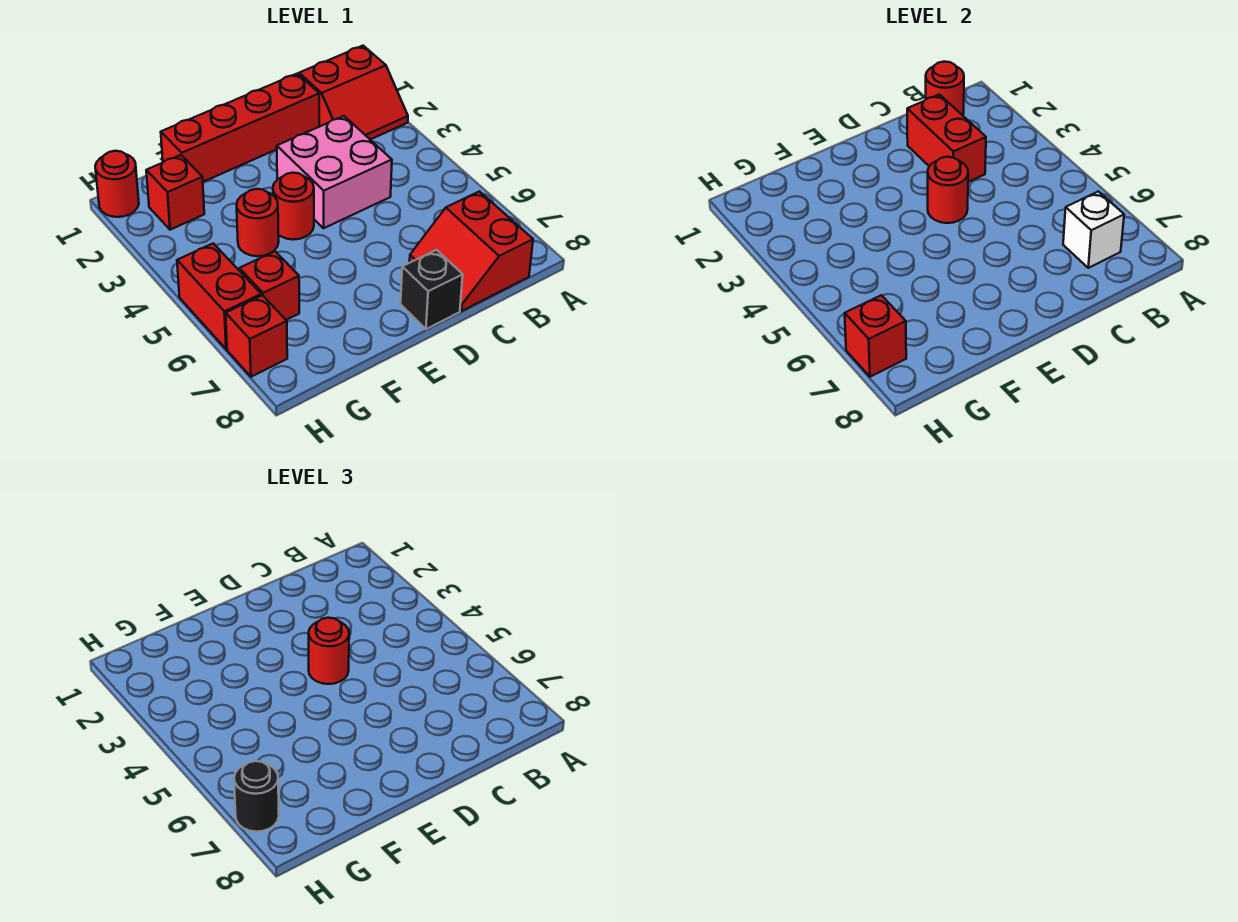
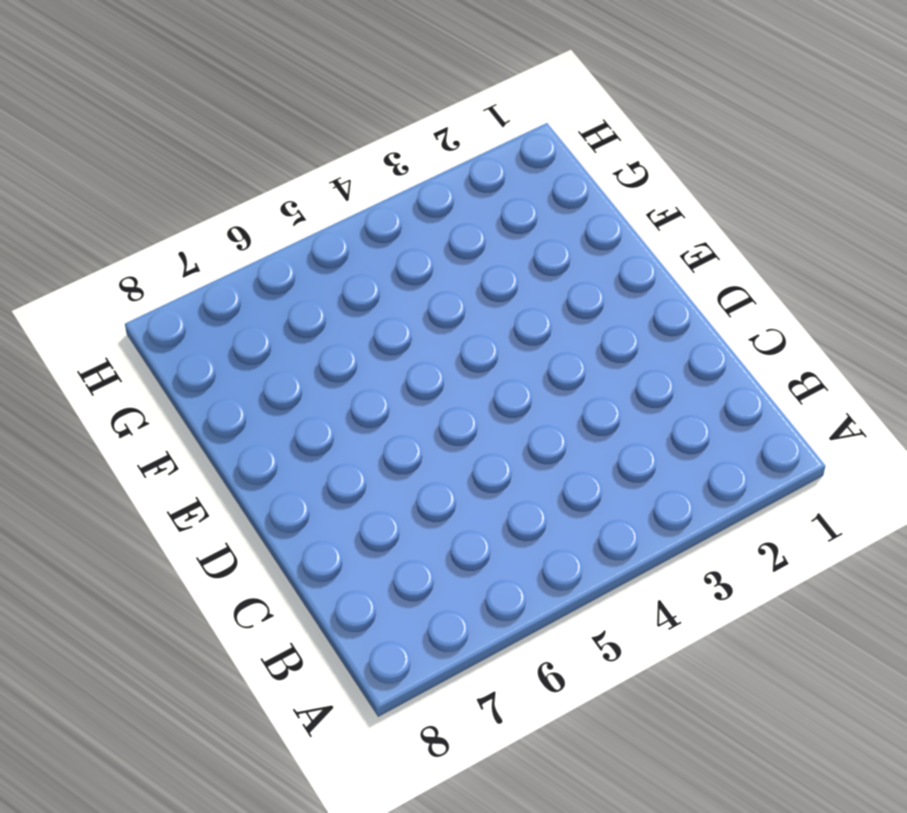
none -> red slope A1:B2 level 1 top 1
none -> red slope B7:C8 level 1 top B
none -> red brick C1:F1 level 1

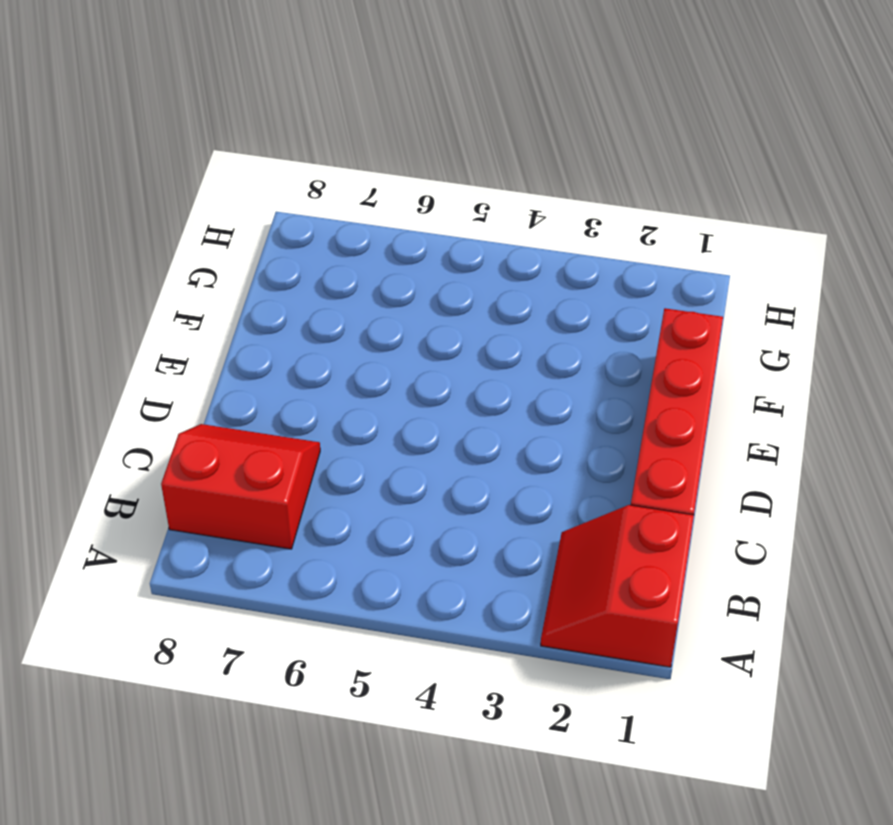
none -> pink brick C3:D4 level 1
none -> black brick D8 level 1
none -> red round brick E4 level 1

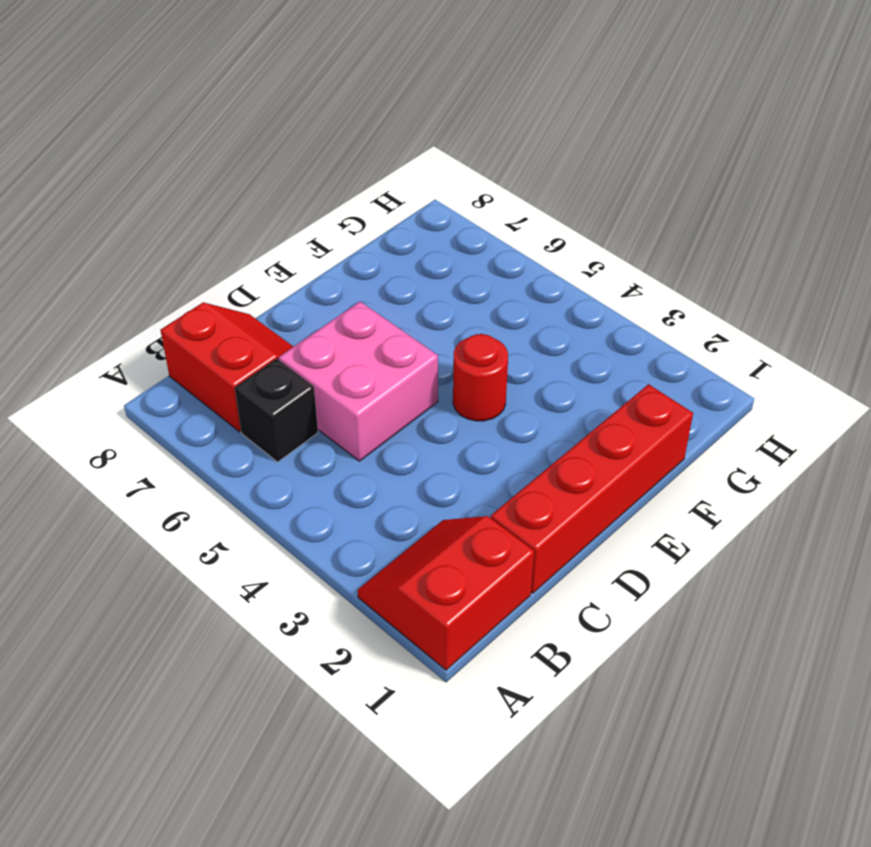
black brick B6 level 1 -> black brick D8 level 1
pink brick C5:D6 level 1 -> pink brick C3:D4 level 1
none -> red round brick F4 level 1
none -> red brick G2 level 1
none -> red brick G6 level 1

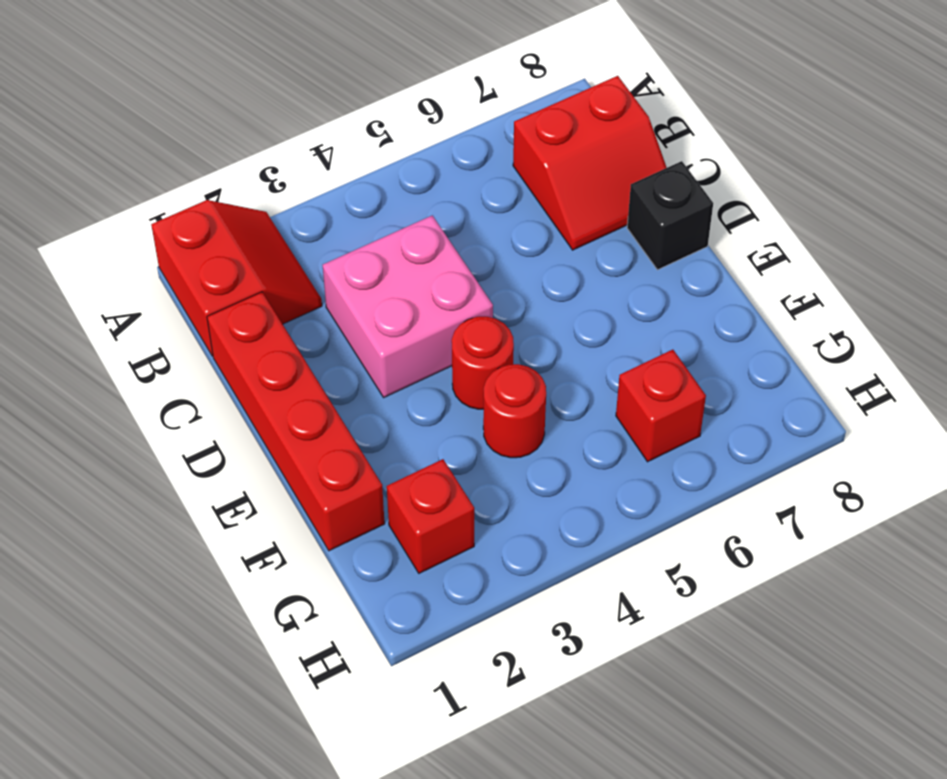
none -> red round brick H1 level 1
none -> red brick H5:H6 level 1
none -> red brick H7 level 1

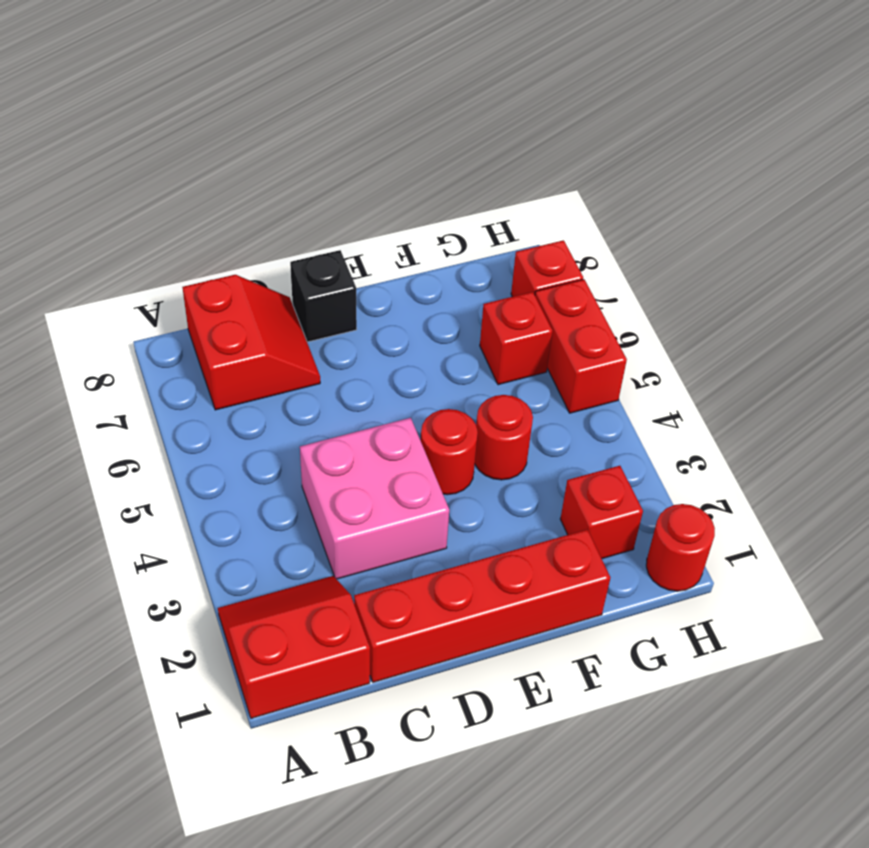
none -> red round brick B1 level 2
none -> white brick B7 level 2
none -> red brick C2:C3 level 2

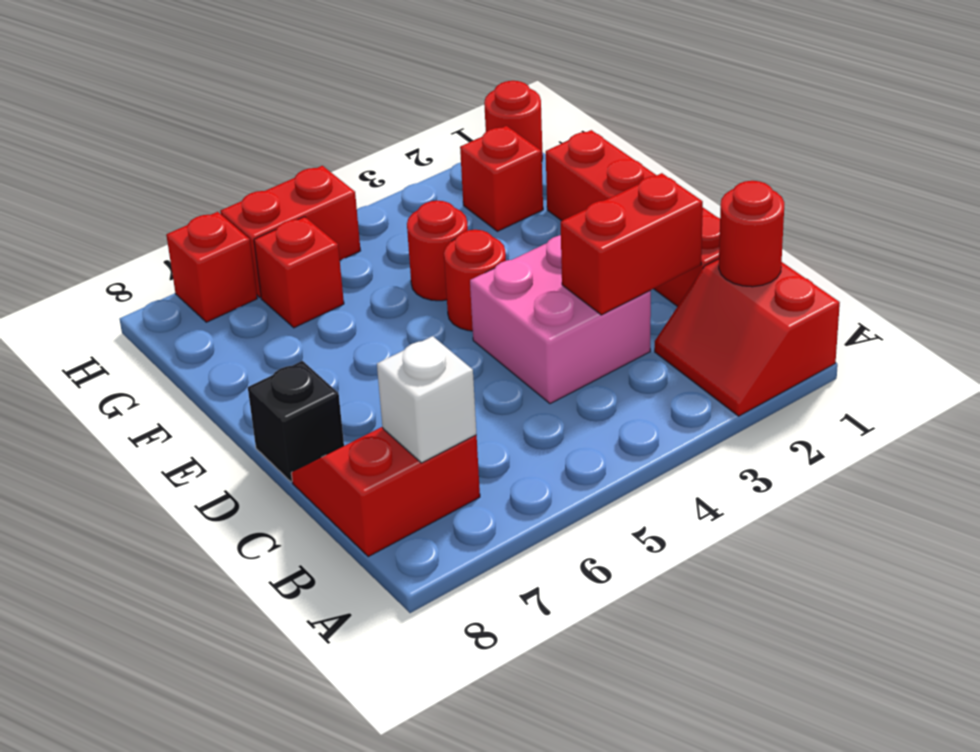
none -> red round brick D4 level 2
none -> red brick H7 level 2
none -> red round brick D4 level 3

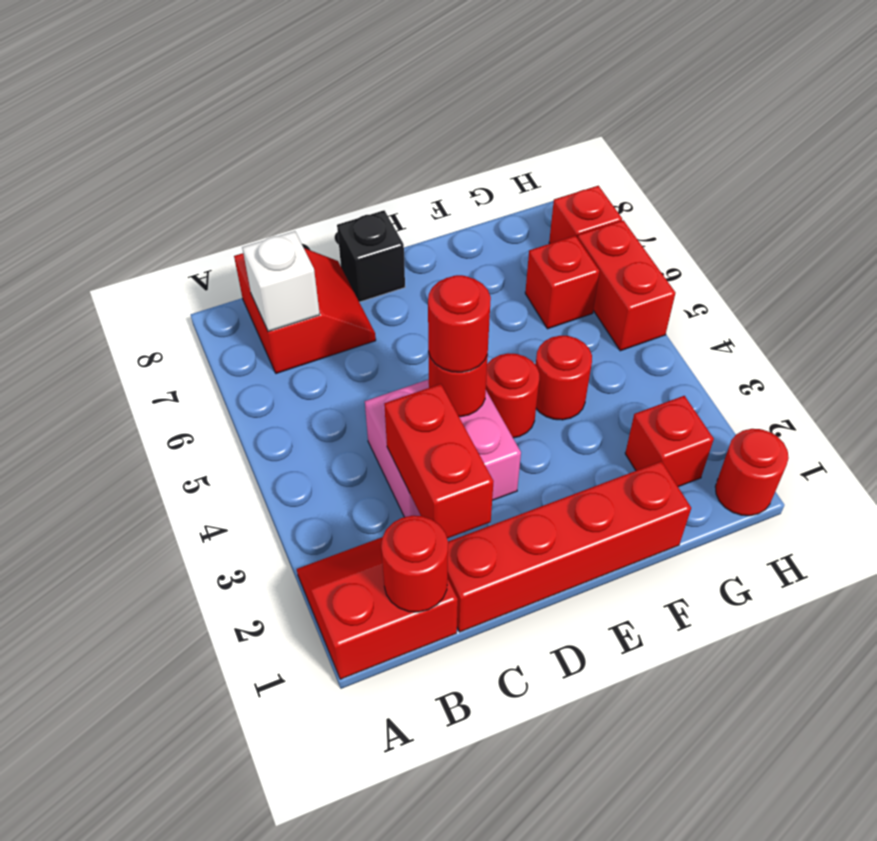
none -> red brick H7 level 2
none -> black round brick H7 level 3

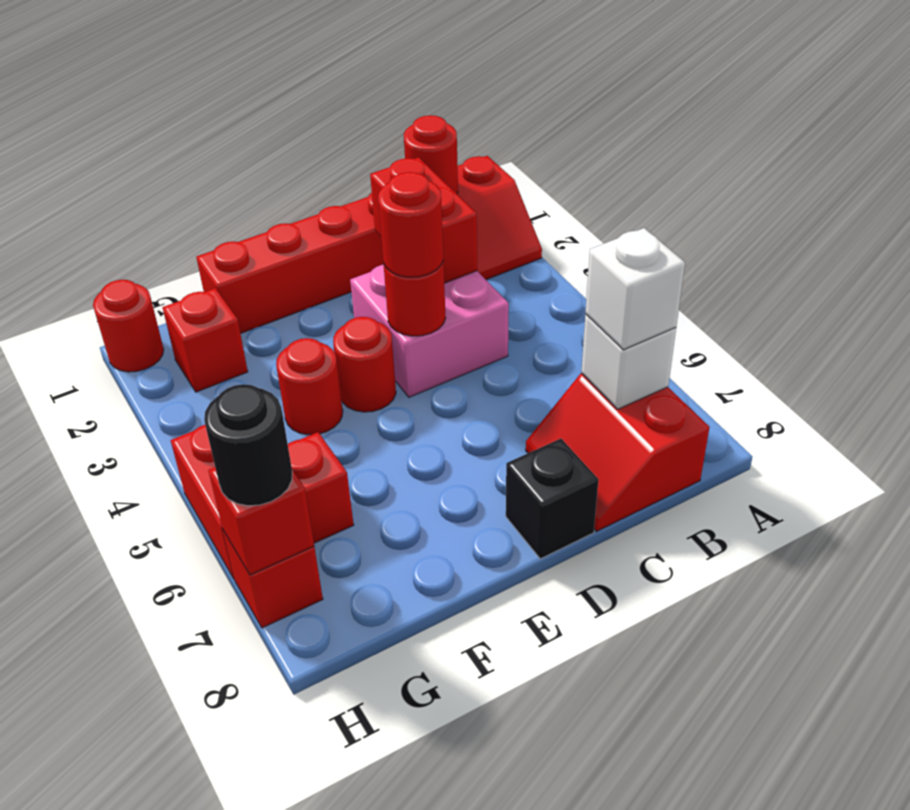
white brick B7 level 3 -> none

